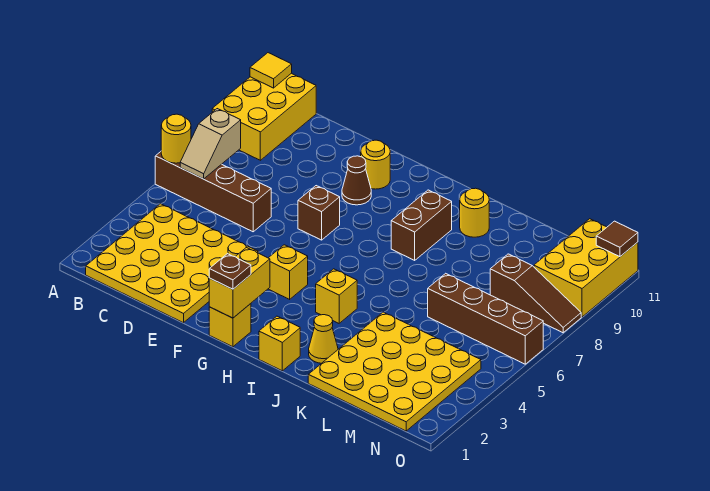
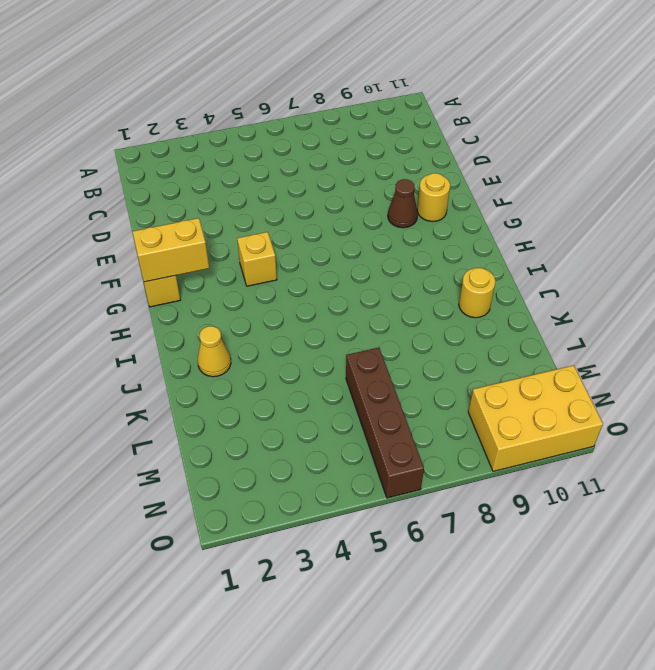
none -> brown brick A6:D6 level 1
none -> yellow brick A9:B11 level 1
none -> yellow plate B1:E4 level 1

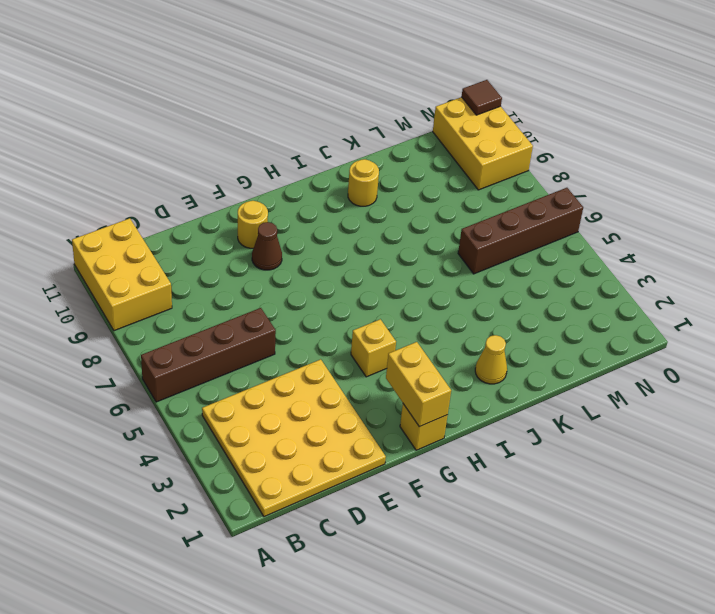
none -> brown brick F7 level 1
none -> yellow brick I1 level 1
none -> yellow brick I4 level 1

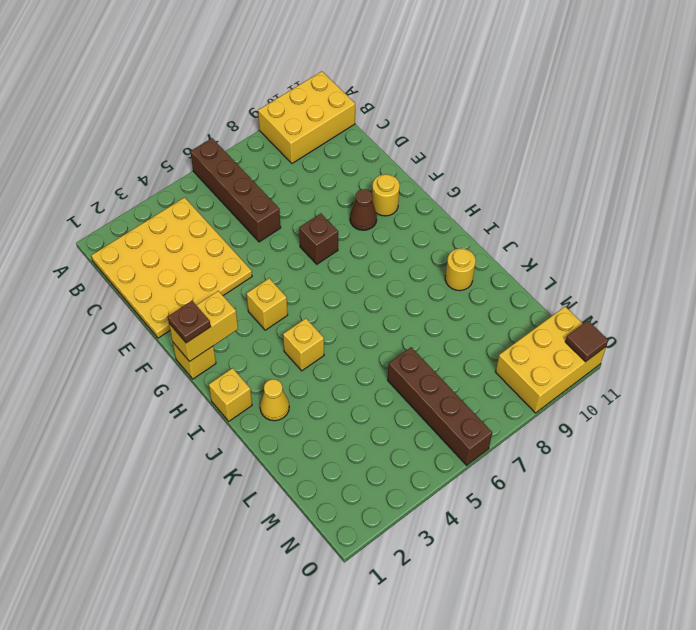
none -> brown brick I8:I9 level 1
none -> yellow plate K1:N4 level 1
none -> brown slope M8:O8 level 1 top M

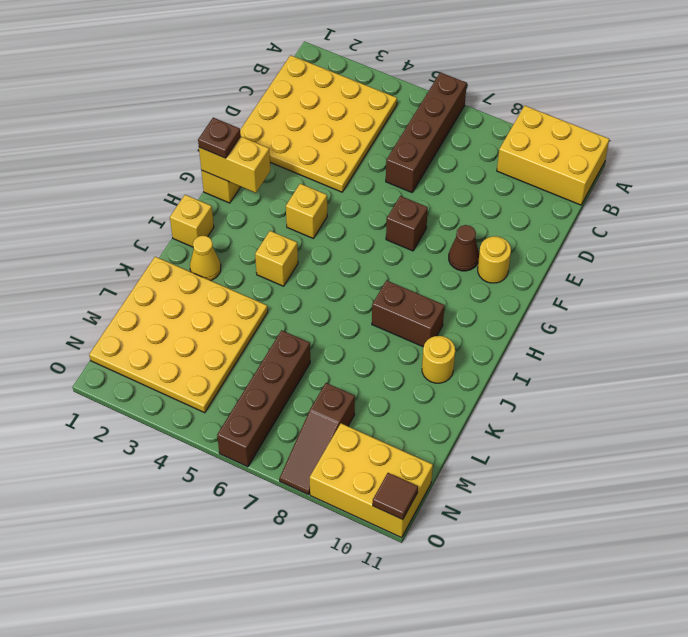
none -> yellow round brick A6 level 2
none -> yellow tile A11 level 2
none -> tan slope B6:B7 level 2 top 7

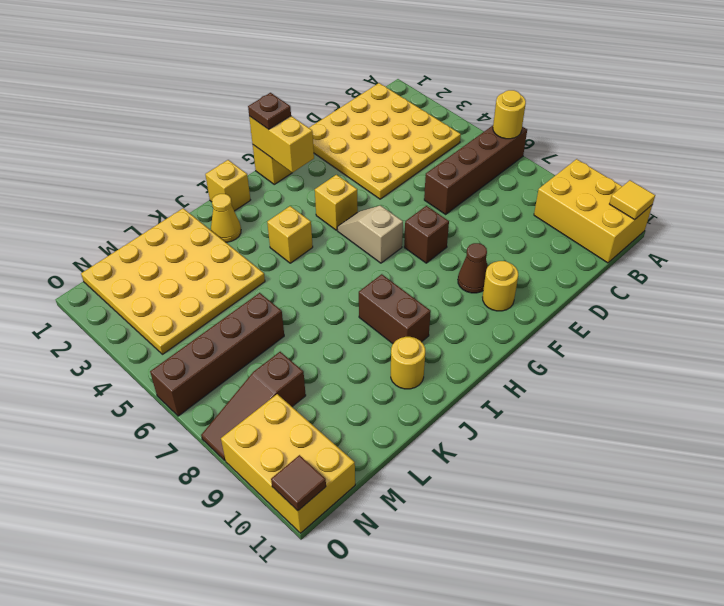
tan slope G5:G6 level 1 top 6 -> tan slope B6:B7 level 2 top 7

